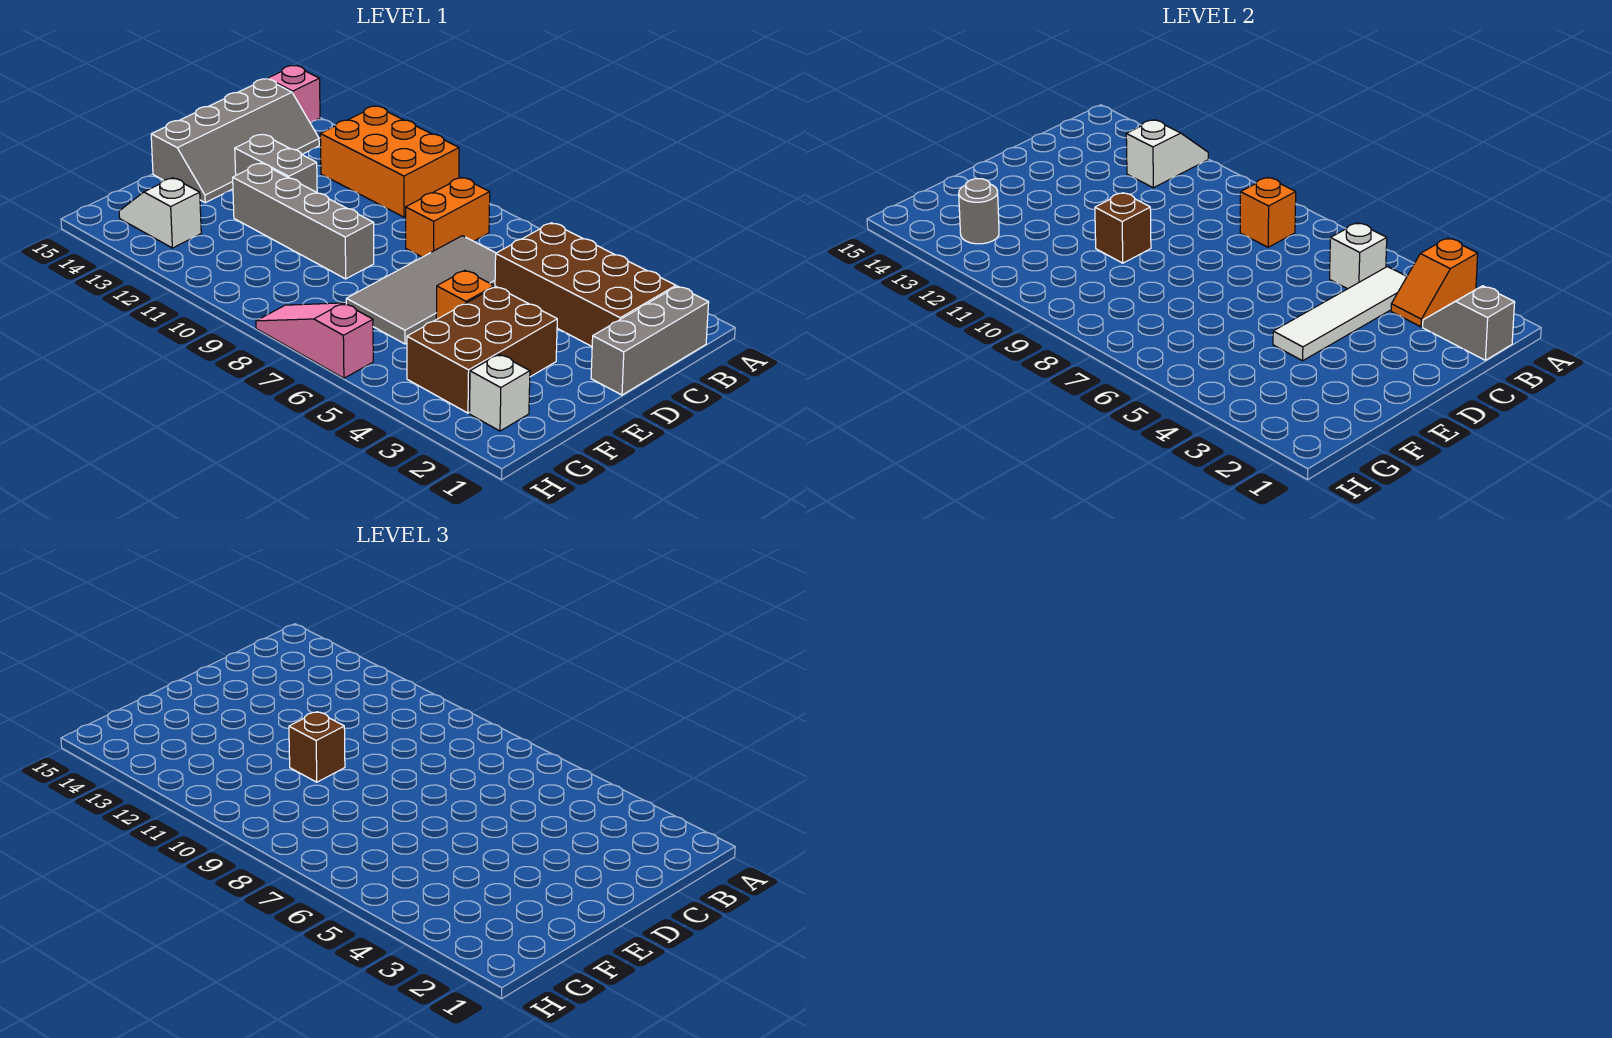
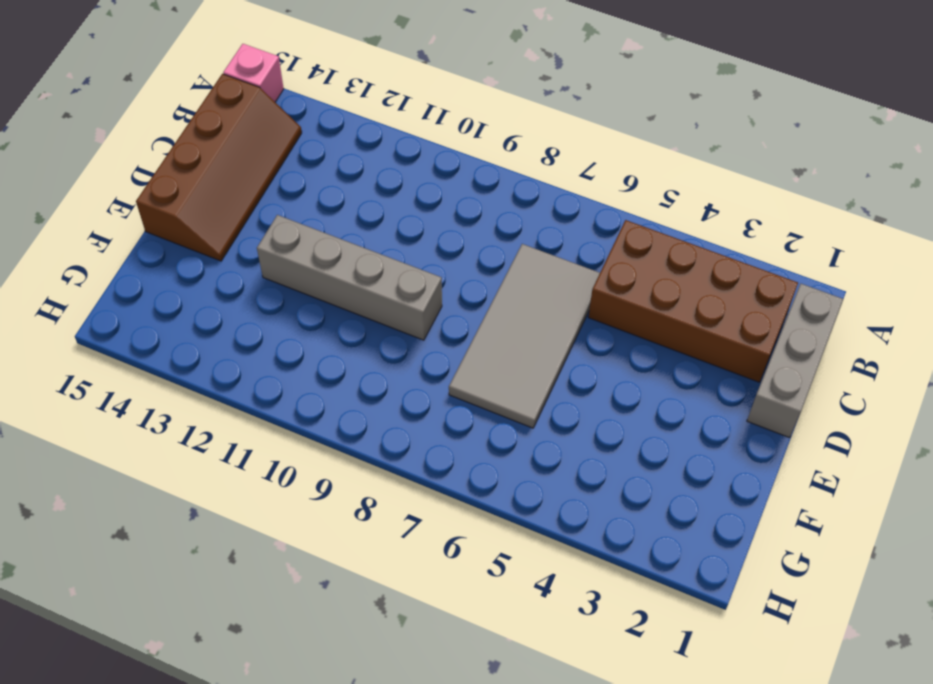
brown slope B14:E15 level 1 top 15 -> grey slope B14:E15 level 1 top 15
none -> orange brick A10:B12 level 1
none -> orange brick B8:C8 level 1
none -> grey brick D12:D13 level 1

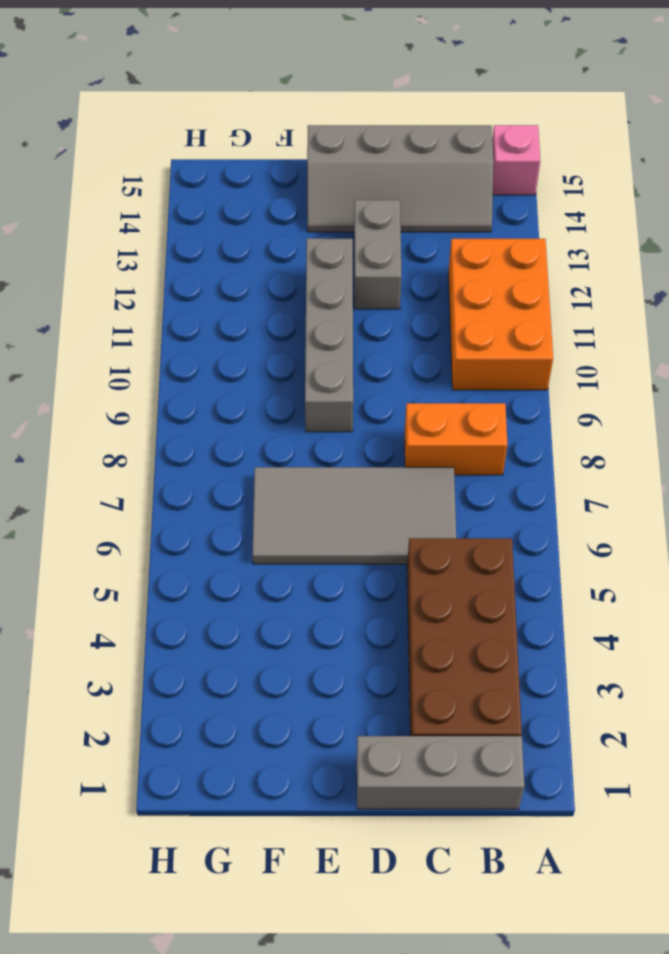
none -> brown brick E3:G4 level 1
none -> orange brick E5 level 1
none -> white brick G2 level 1

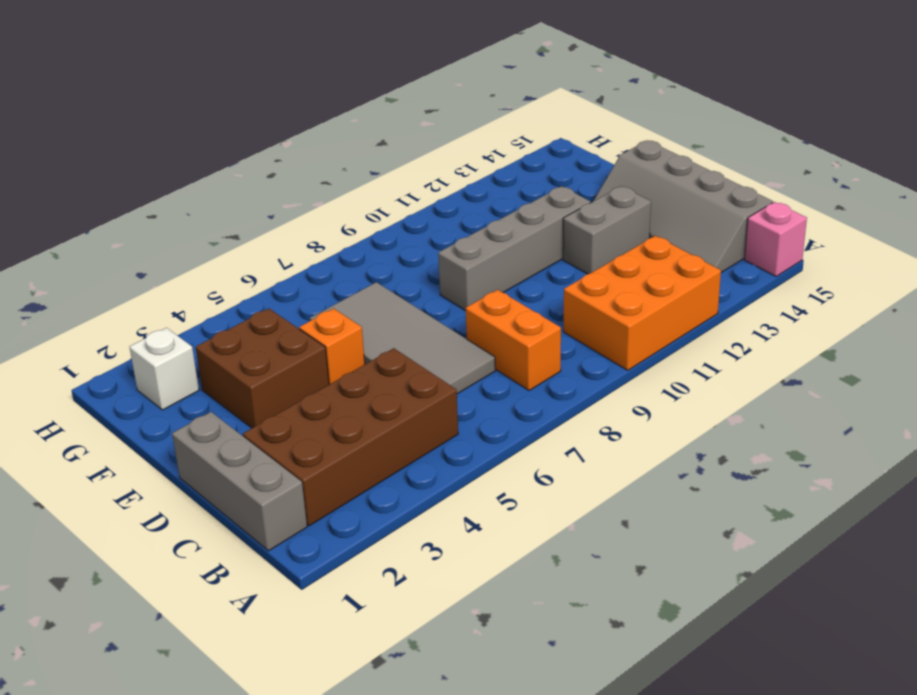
brown brick E3:F4 level 1 -> brown brick E3:G4 level 1
none -> white slope G13:G14 level 1 top 13
none -> pink slope H6:H8 level 1 top 6
none -> orange slope A3:B3 level 2 top A

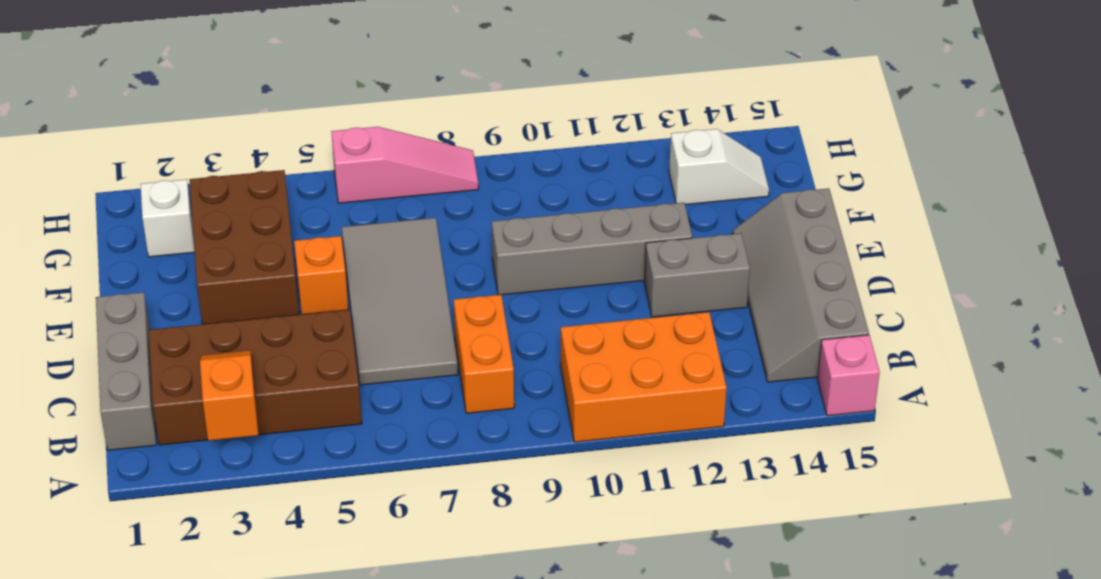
none -> white slope A12:B12 level 2 top B
none -> grey slope B1:B2 level 2 top 1
none -> white tile B4:E4 level 2

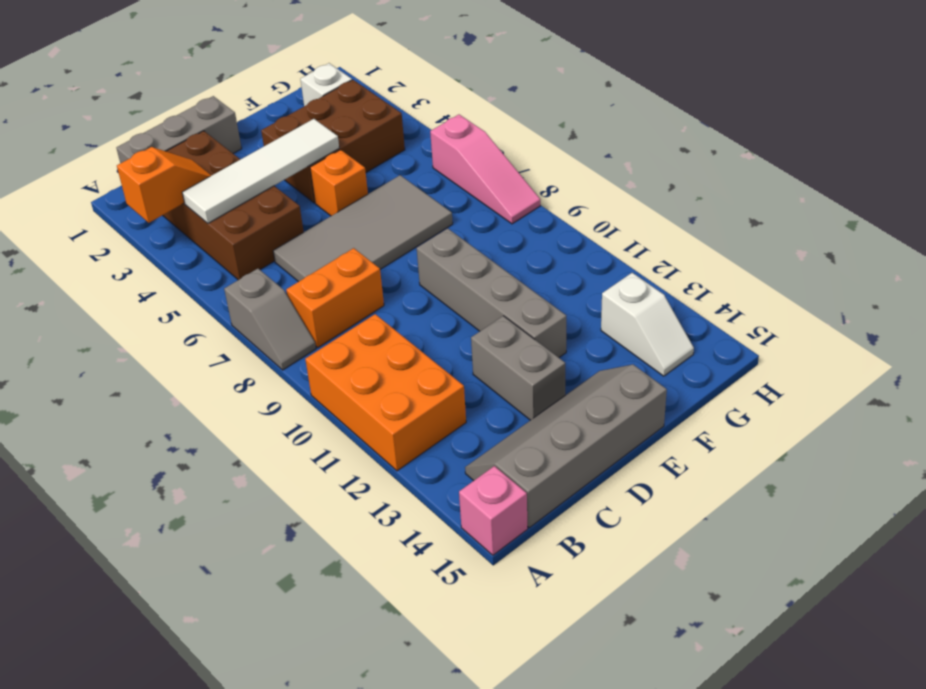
grey slope A7:A8 level 1 top 7 -> grey slope B1:B2 level 2 top 1
none -> white slope A12:B12 level 2 top B
none -> white brick B5 level 2
none -> orange brick B8 level 2

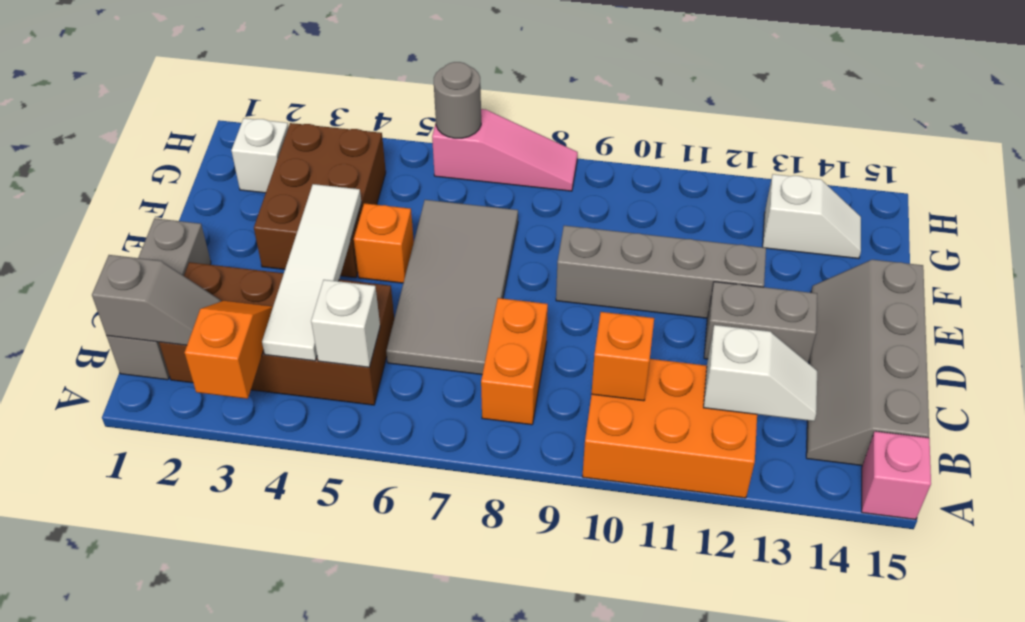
orange brick B10 level 2 -> orange brick B8 level 2
white slope B12:B13 level 2 top 12 -> white slope A12:B12 level 2 top B
grey round brick H6 level 2 -> grey round brick G13 level 2
none -> brown brick E10 level 2
none -> brown brick E10 level 3

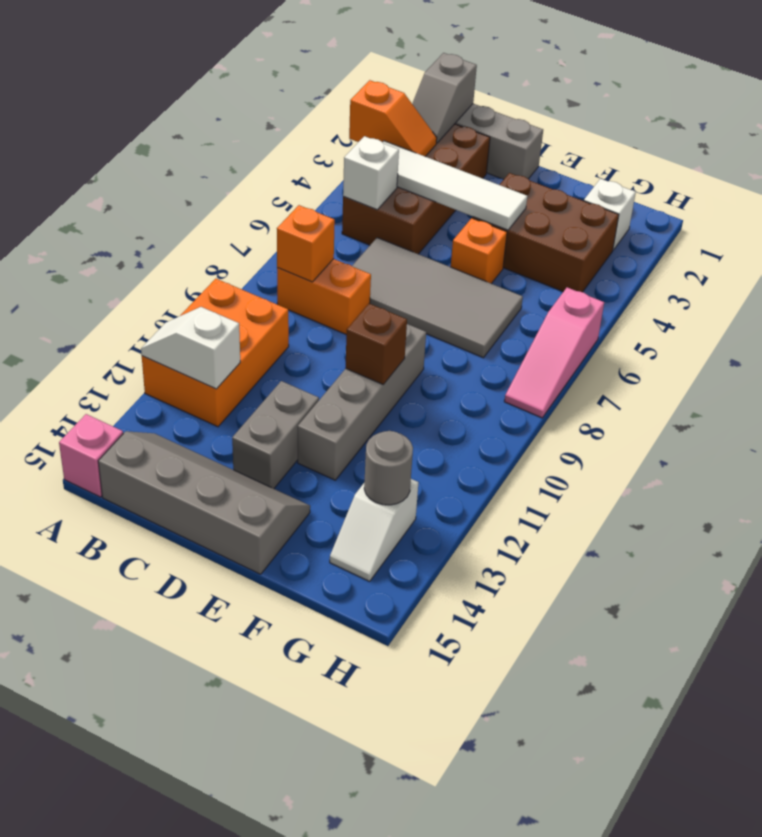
none -> brown brick E10 level 3

